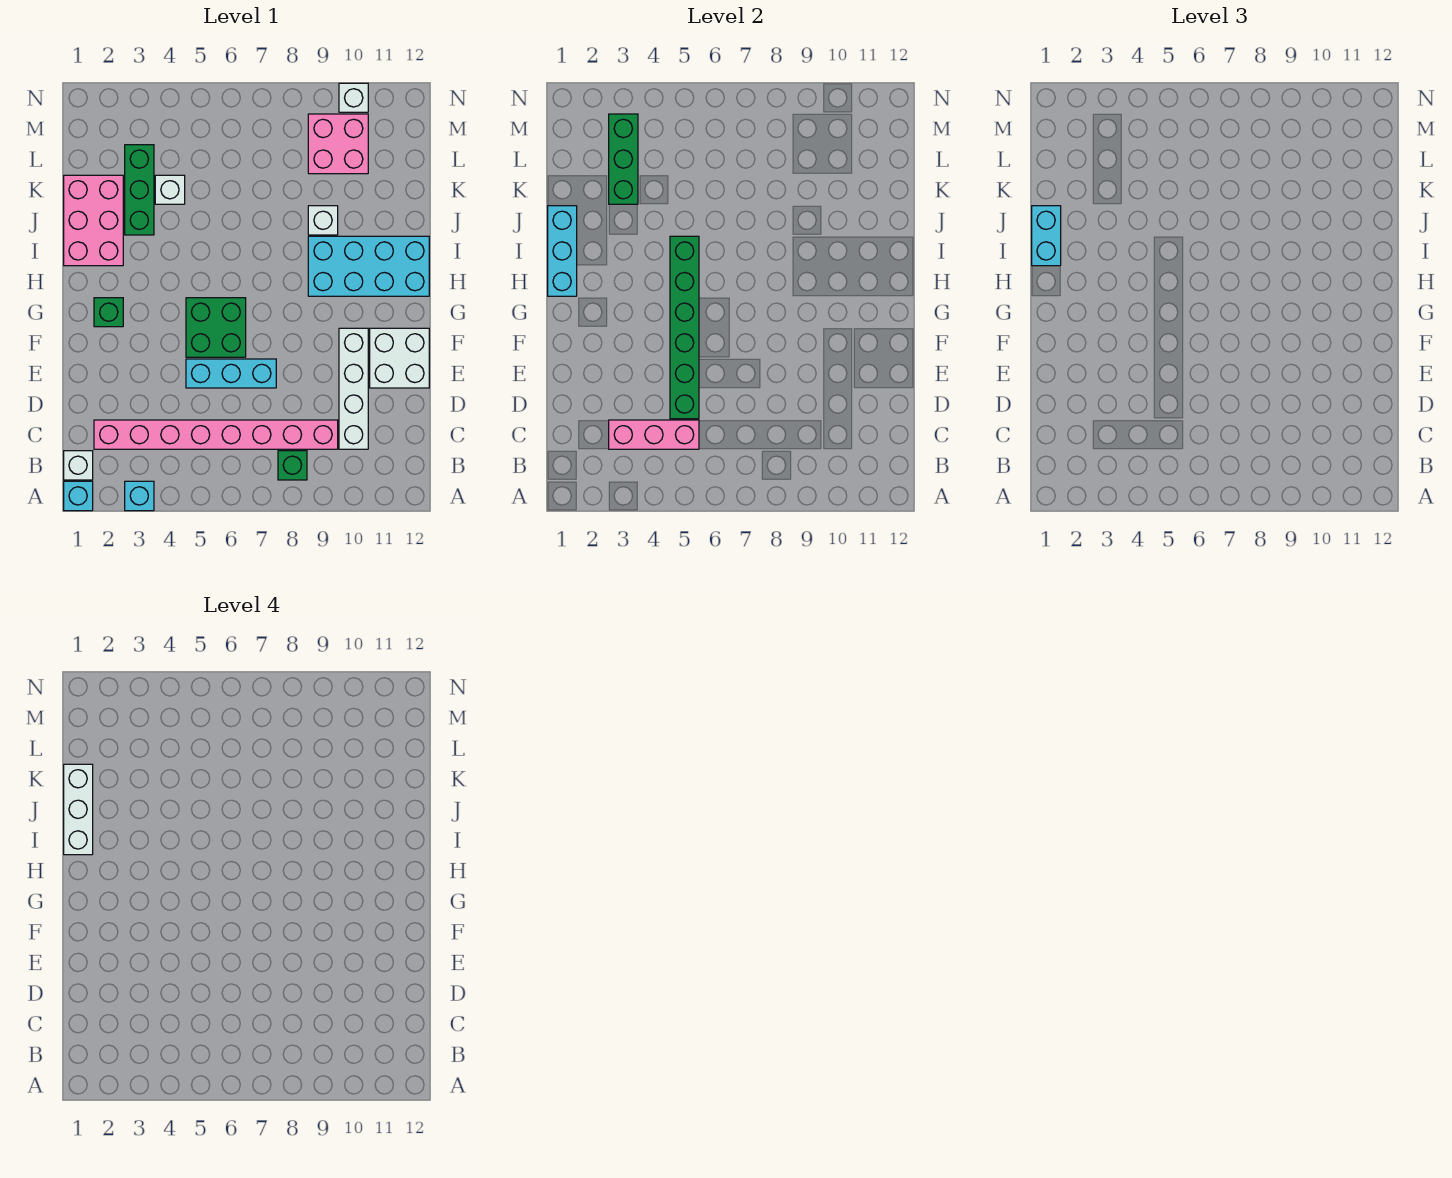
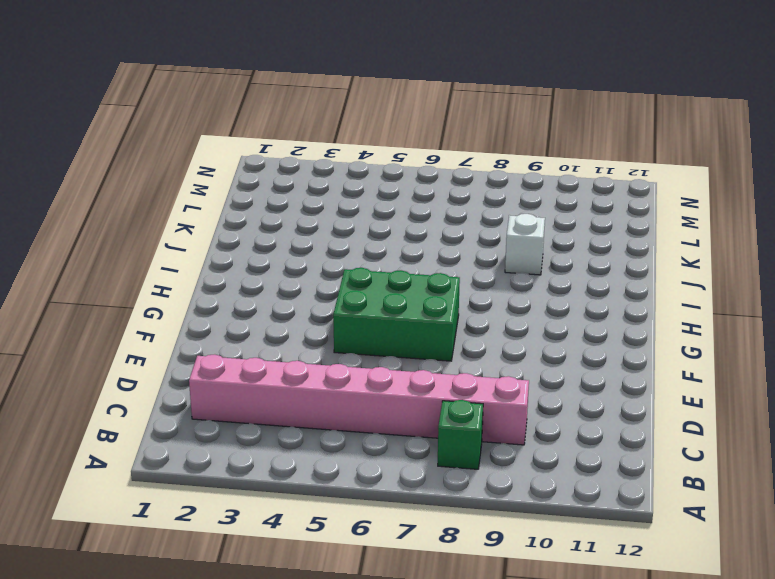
green brick F5:G7 level 1 -> green brick F5:G6 level 1
none -> cyan brick A1 level 1
none -> cyan brick A3 level 1
none -> white brick B1 level 1

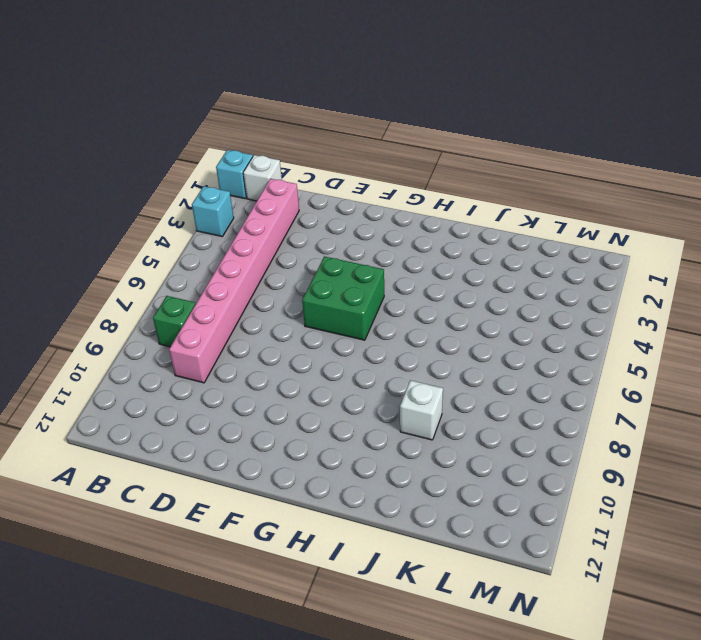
none -> white brick C10:F10 level 1
none -> cyan brick E5:E7 level 1
none -> white brick E11:F12 level 1

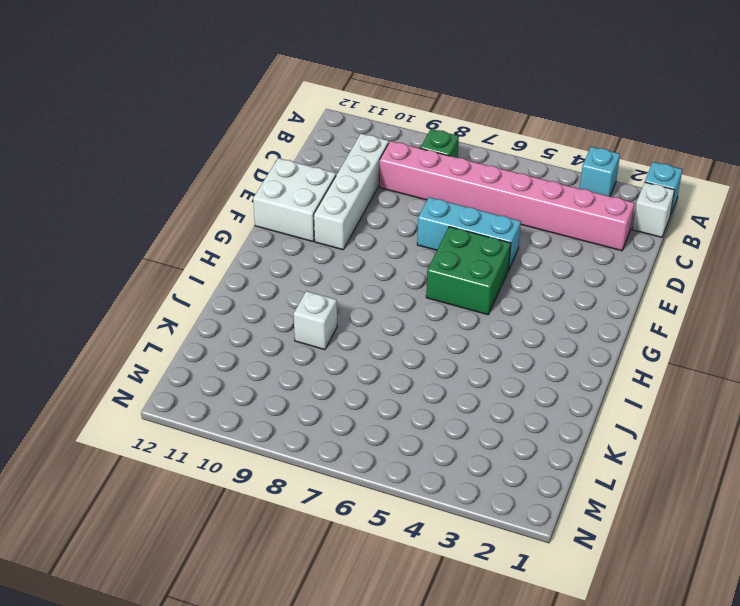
none -> green brick G2 level 1
none -> cyan brick H9:I12 level 1
none -> pink brick I1:K2 level 1

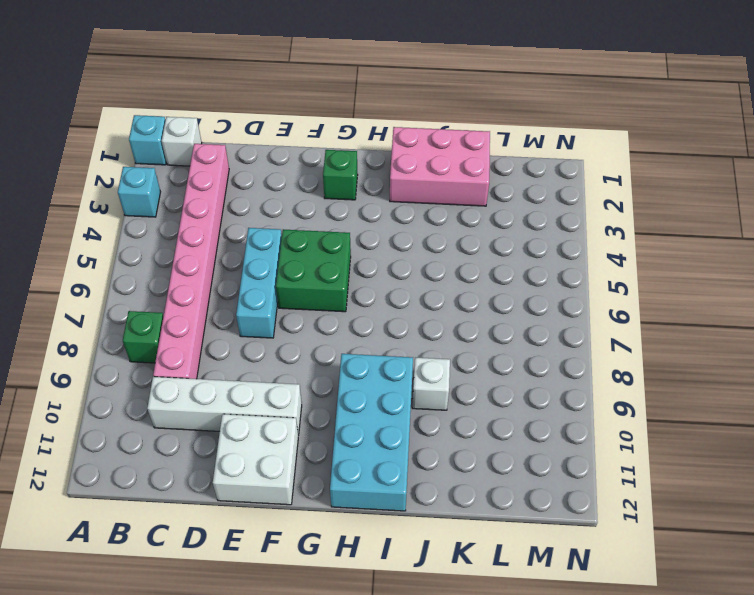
none -> green brick J3:L3 level 1
none -> white brick K4 level 1
none -> pink brick L9:M10 level 1

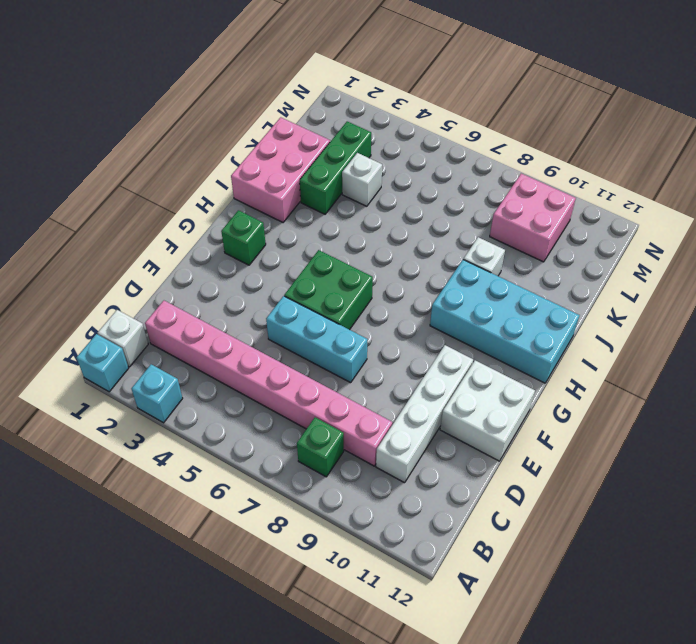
none -> white brick N10 level 1
none -> pink brick C3:C5 level 2
none -> green brick D5:I5 level 2

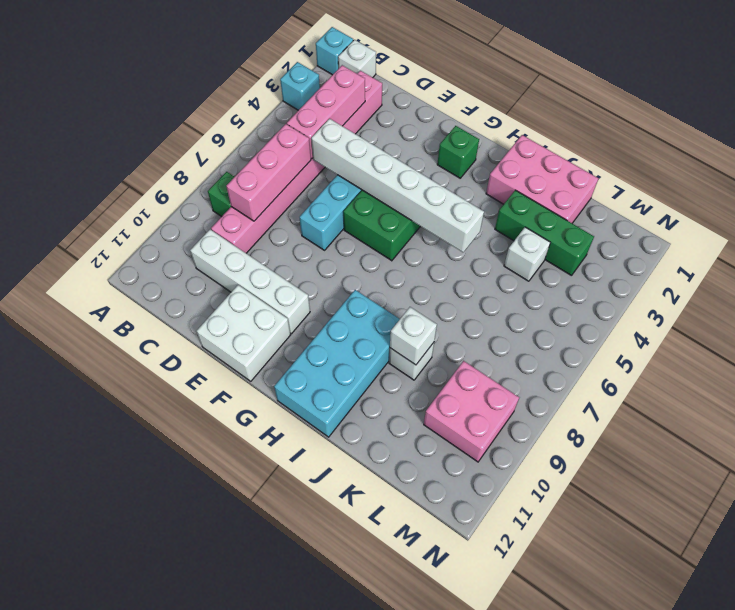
pink brick C6:C8 level 2 -> none
white brick D5:I5 level 2 -> green brick D5:I5 level 2
white brick J9 level 2 -> white brick N10 level 1
none -> cyan brick H1:J1 level 2
none -> green brick K3:M3 level 2
none -> cyan brick I1:J1 level 3

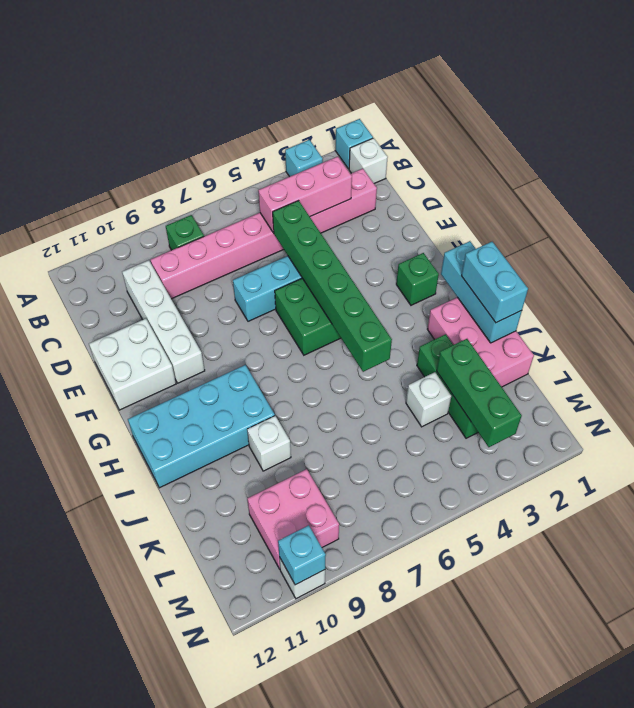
cyan brick N10 level 2 -> none
none -> white brick I1:K1 level 4

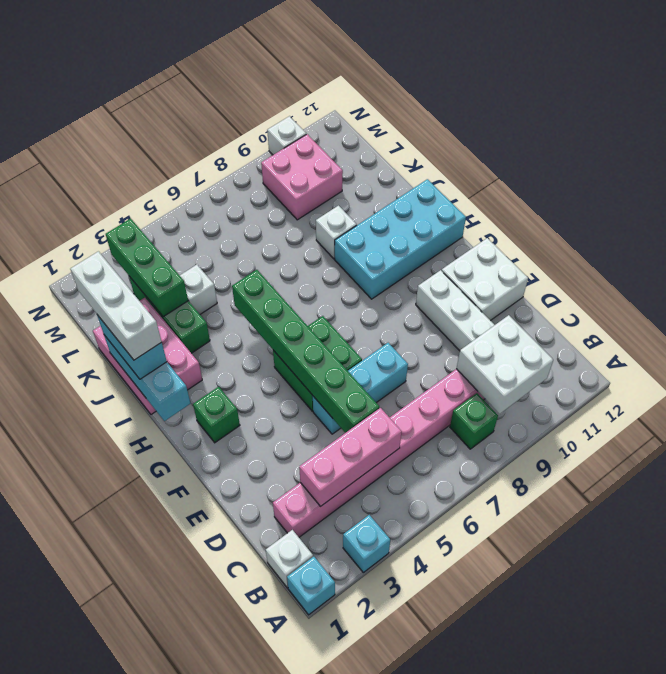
white brick B9:C10 level 2 -> none

